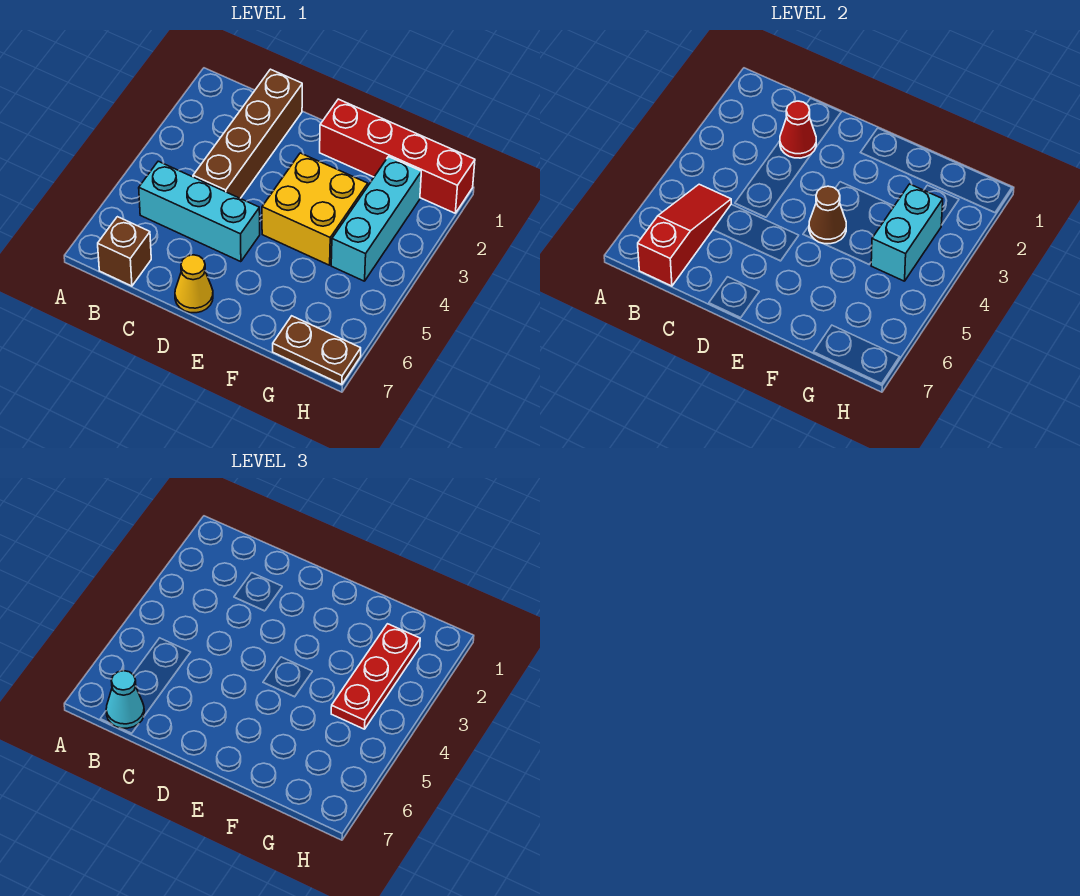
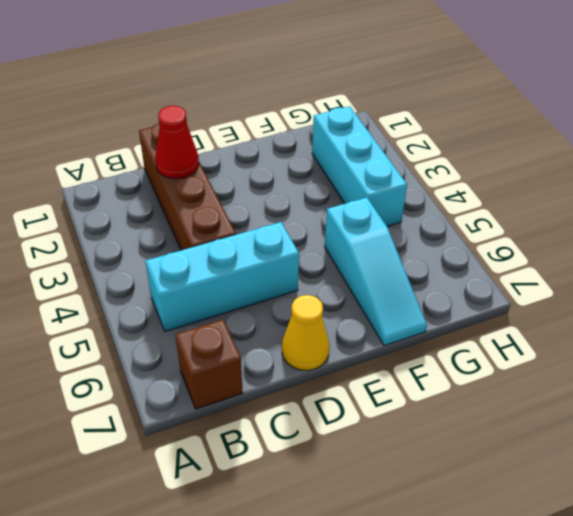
cyan slope F5:F7 level 1 top 5 -> none
none -> red brick E1:H1 level 1
none -> yellow brick E3:F4 level 1
none -> brown plate G7:H7 level 1

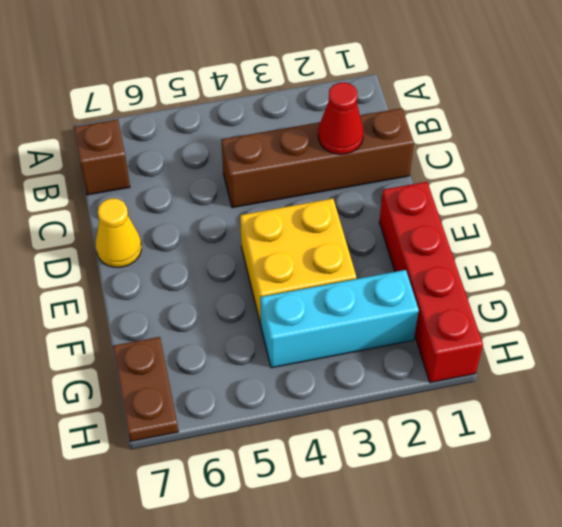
none -> cyan brick B5:D5 level 1
none -> red slope B5:B7 level 2 top 7
none -> brown cone E4 level 2

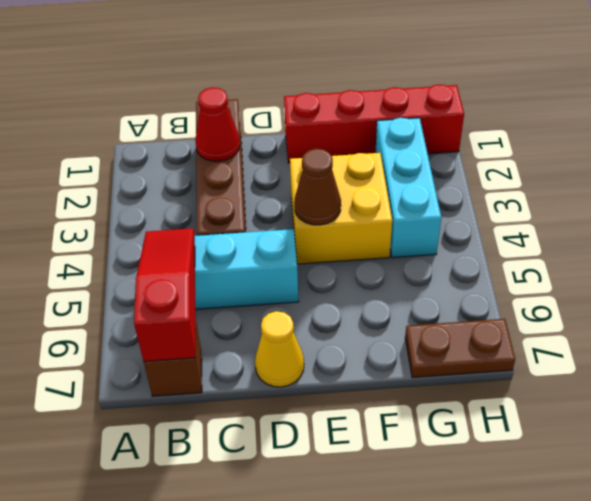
none -> cyan brick G3:G4 level 2
none -> cyan cone B7 level 3
none -> red plate G2:G4 level 3

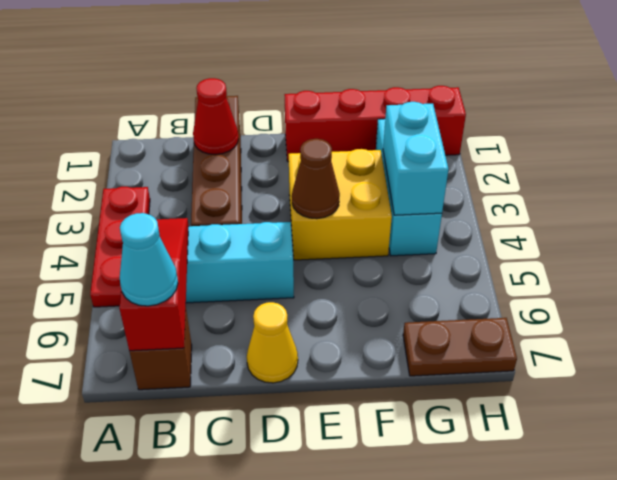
red plate A3:A5 level 1 -> red plate G2:G4 level 3

